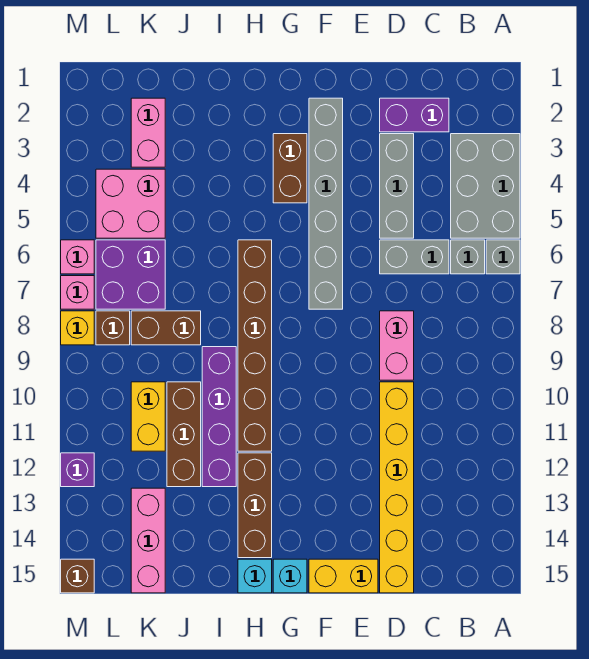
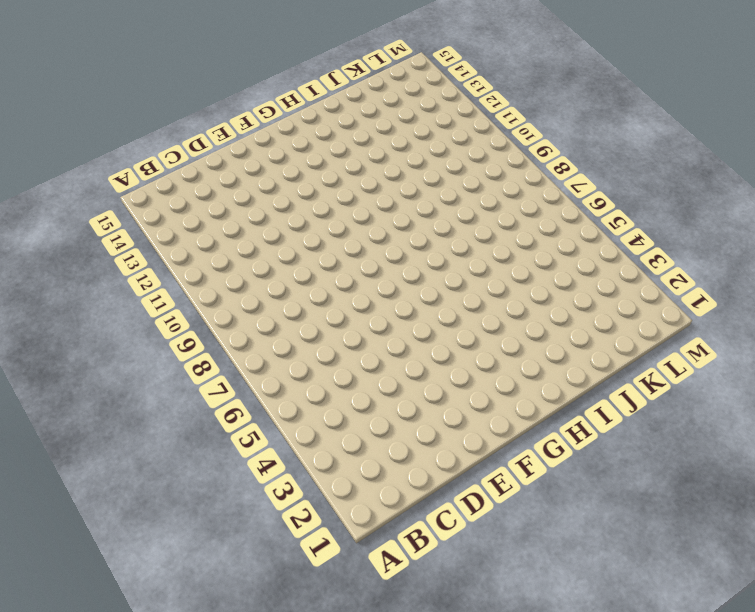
none -> grey brick A3:B5 level 1
none -> grey brick A6 level 1
none -> grey brick B6 level 1

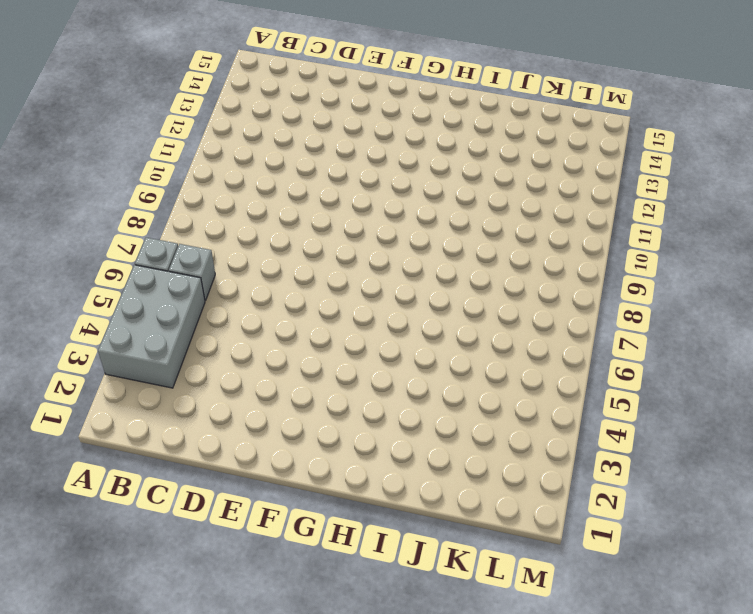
none -> purple brick C2:D2 level 1
none -> grey brick C6:D6 level 1
none -> grey brick D3:D5 level 1

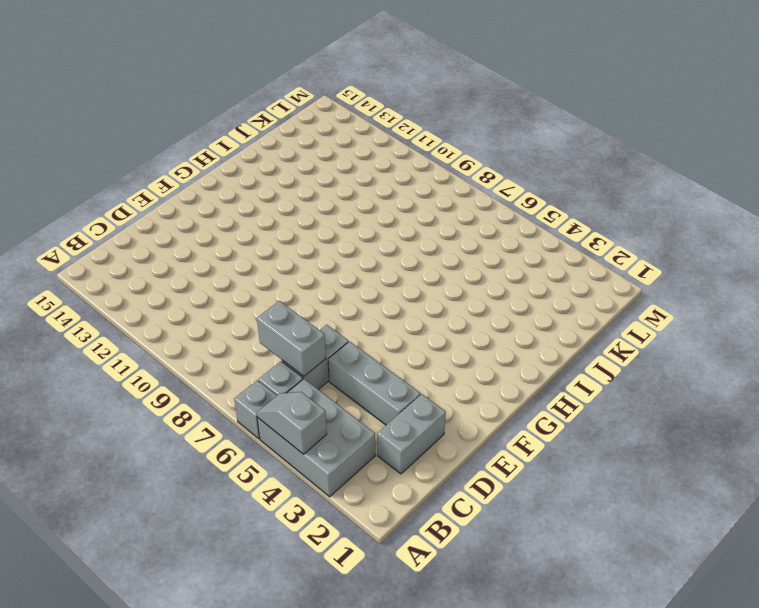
grey slope A4:A5 level 2 top 4 -> none
grey brick C2:D2 level 1 -> purple brick C2:D2 level 1
grey brick C6:C7 level 2 -> none
none -> pink brick D8:D9 level 1
none -> yellow brick D10:D15 level 1
none -> yellow brick E15:F15 level 1

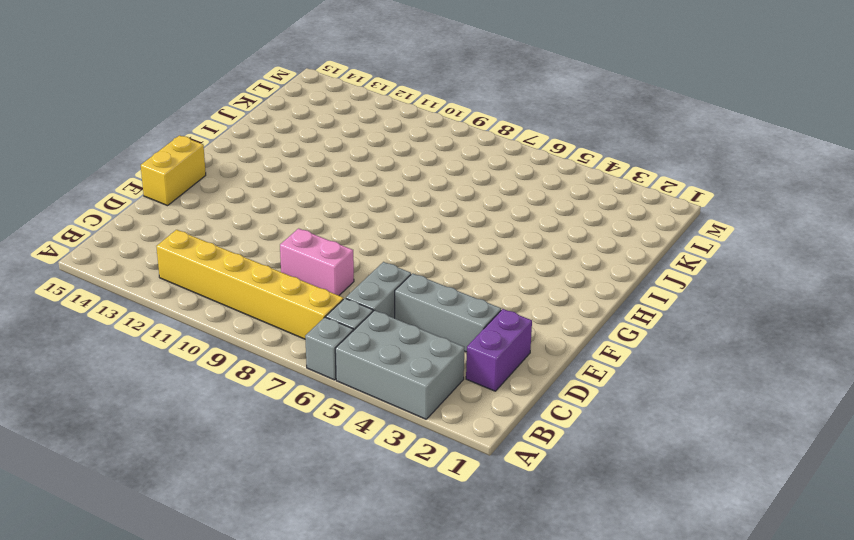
yellow brick B7:B12 level 1 -> yellow brick D10:D15 level 1
none -> grey brick F2:F7 level 1
none -> brown brick G3:G4 level 1
none -> cyan brick G15 level 1

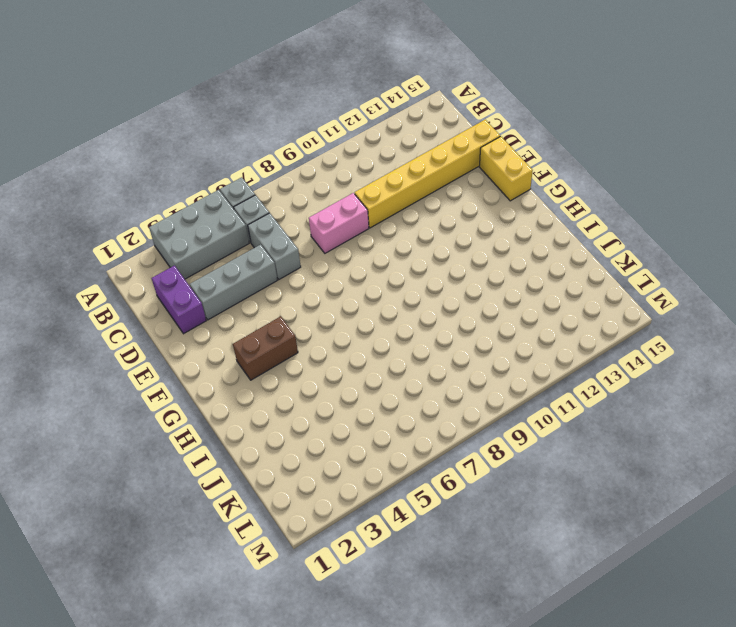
none -> grey brick F2:F7 level 1
none -> cyan brick G15 level 1
none -> brown brick H6:H11 level 1

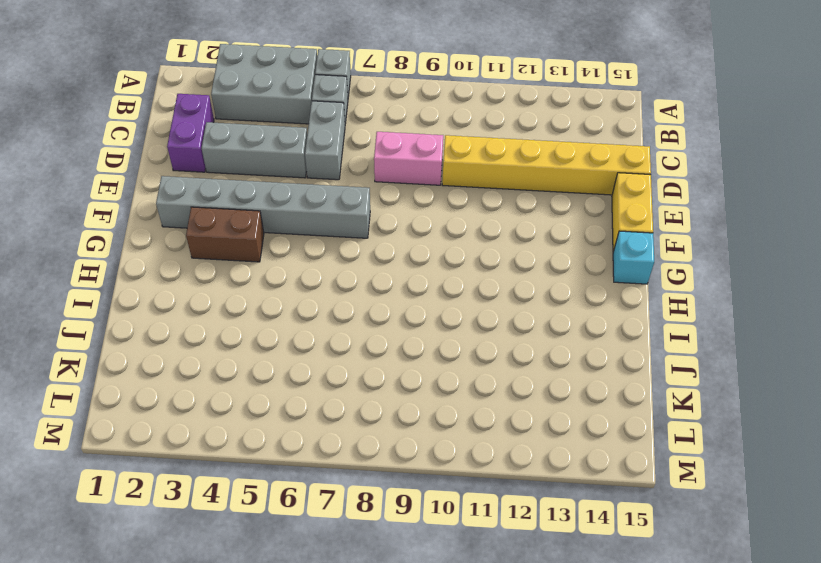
none -> brown brick H6:H11 level 1
none -> brown brick H12:H14 level 1
none -> cyan brick H15 level 1

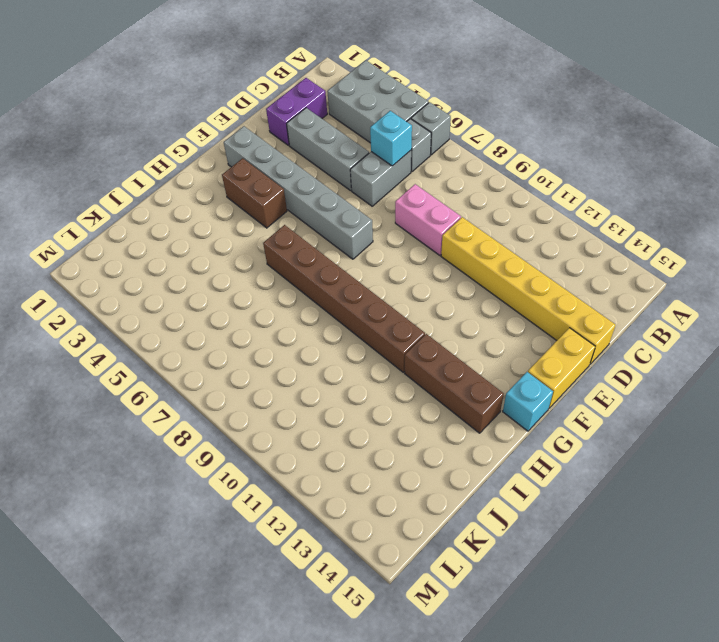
cyan brick C6 level 2 -> cyan brick H15 level 1
none -> purple brick I9:I12 level 1
none -> brown brick J8:K8 level 1
none -> brown brick J10:J12 level 1

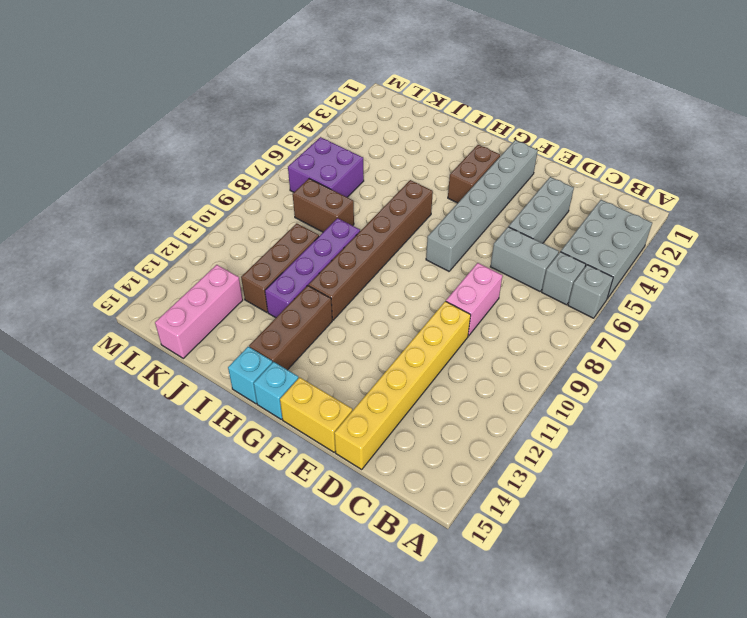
none -> purple brick C2:D2 level 1
none -> pink brick K2:K3 level 1
none -> pink brick K4:L5 level 1

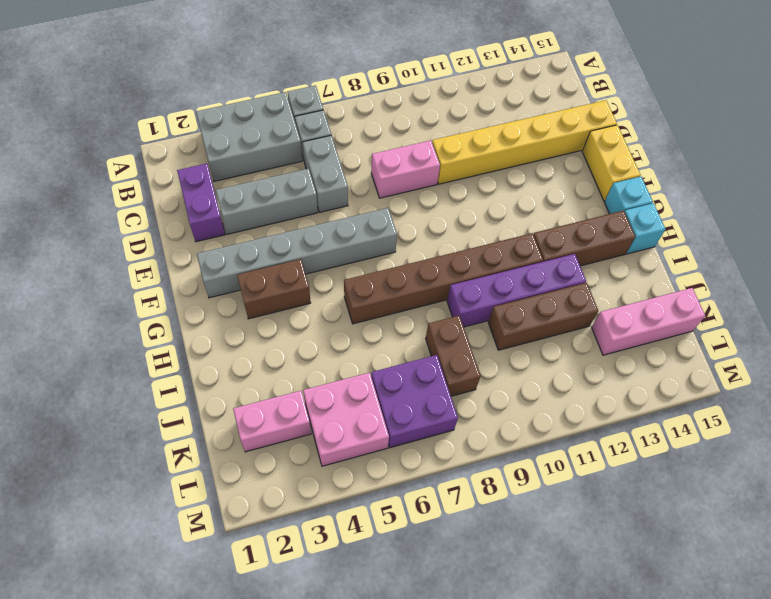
none -> yellow brick K10:K11 level 1
none -> brown brick L8 level 1
none -> pink brick M6 level 1

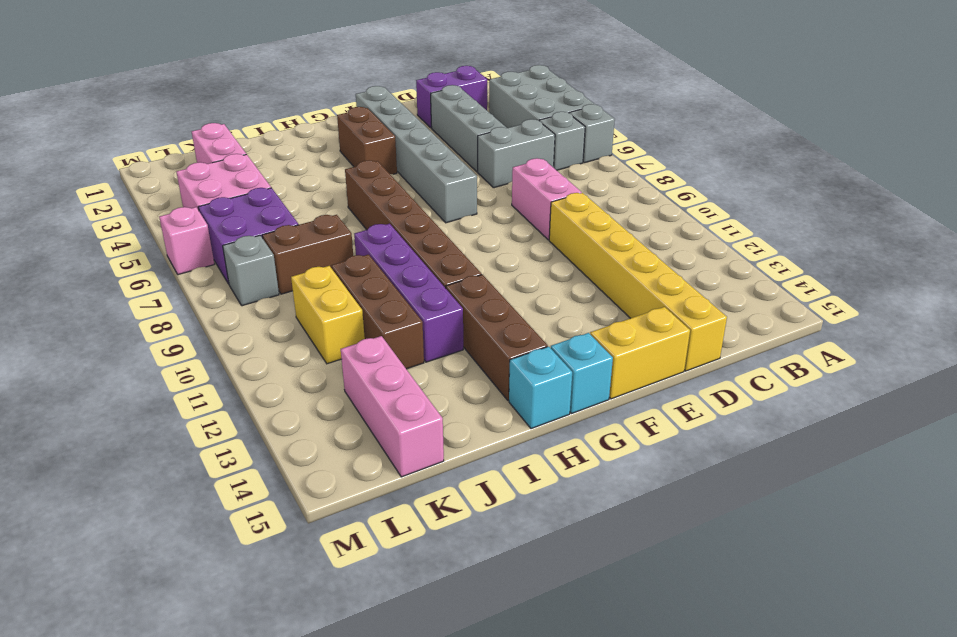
grey brick L8 level 1 -> brown brick L8 level 1
none -> pink brick M7 level 1
none -> yellow brick M8 level 1
none -> purple brick M12 level 1

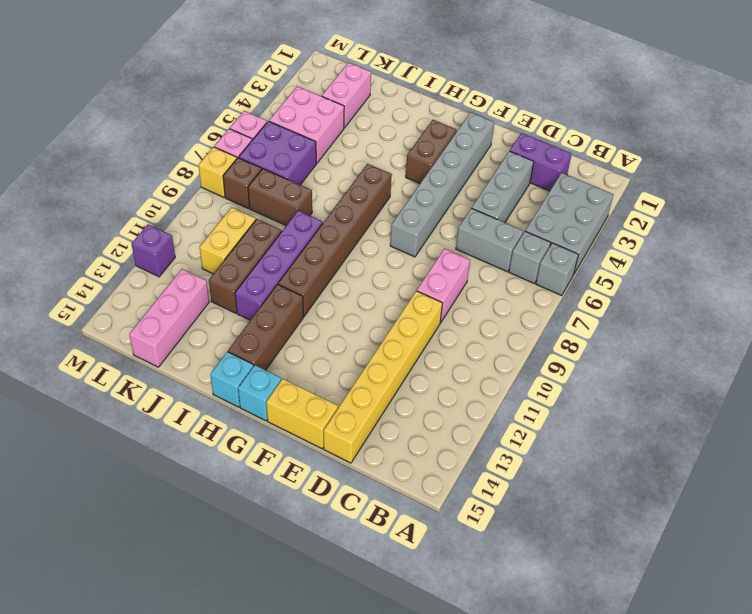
none -> brown brick M15 level 1

